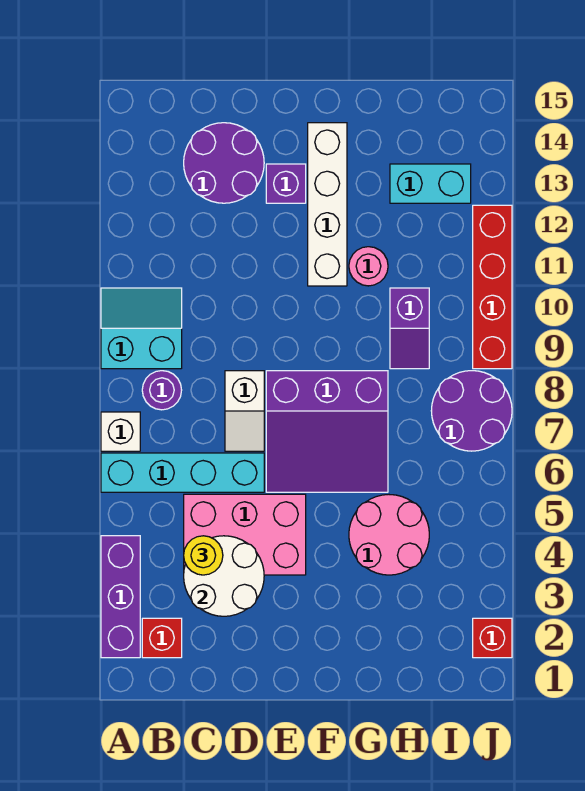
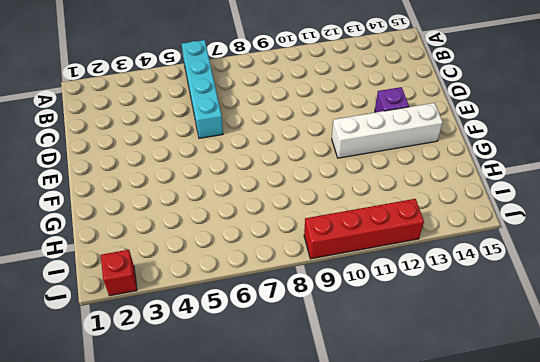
none -> purple brick A2:A4 level 1
none -> white brick A7 level 1
none -> cyan slope A9:B10 level 1 top 9

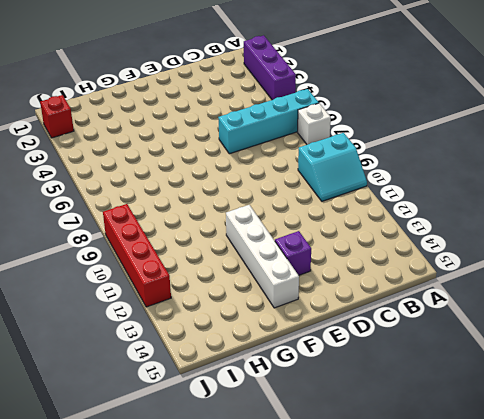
none -> red brick B2 level 1
none -> purple round brick B8 level 1
none -> pink brick C4:E5 level 1

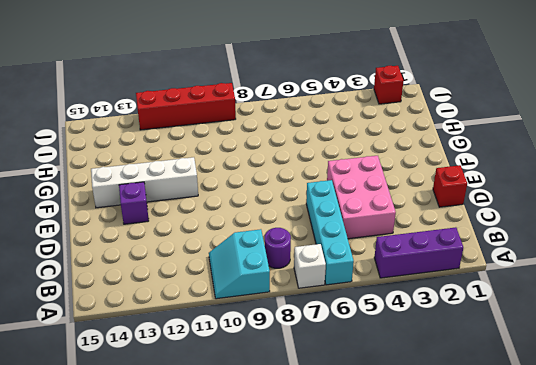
red brick D1 level 1 -> red brick B2 level 1
none -> purple round brick C13:D14 level 1
none -> white slope D7:D8 level 1 top 8
none -> purple slope E6:G8 level 1 top 8

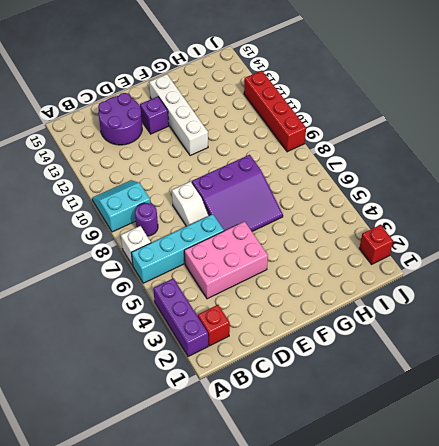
none -> pink round brick G4:H5 level 1
none -> pink round brick G11 level 1
none -> purple slope H9:H10 level 1 top 10

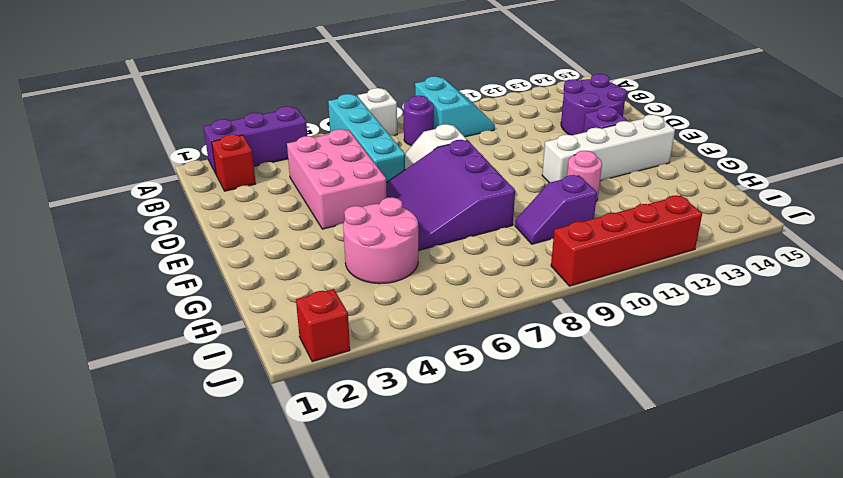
none -> cyan brick H13:I13 level 1
none -> purple round brick I7:J8 level 1
none -> white round brick C3:D4 level 2

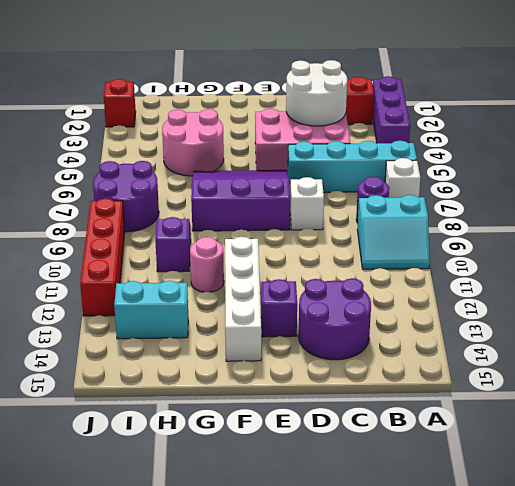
none -> yellow round brick C4 level 3

